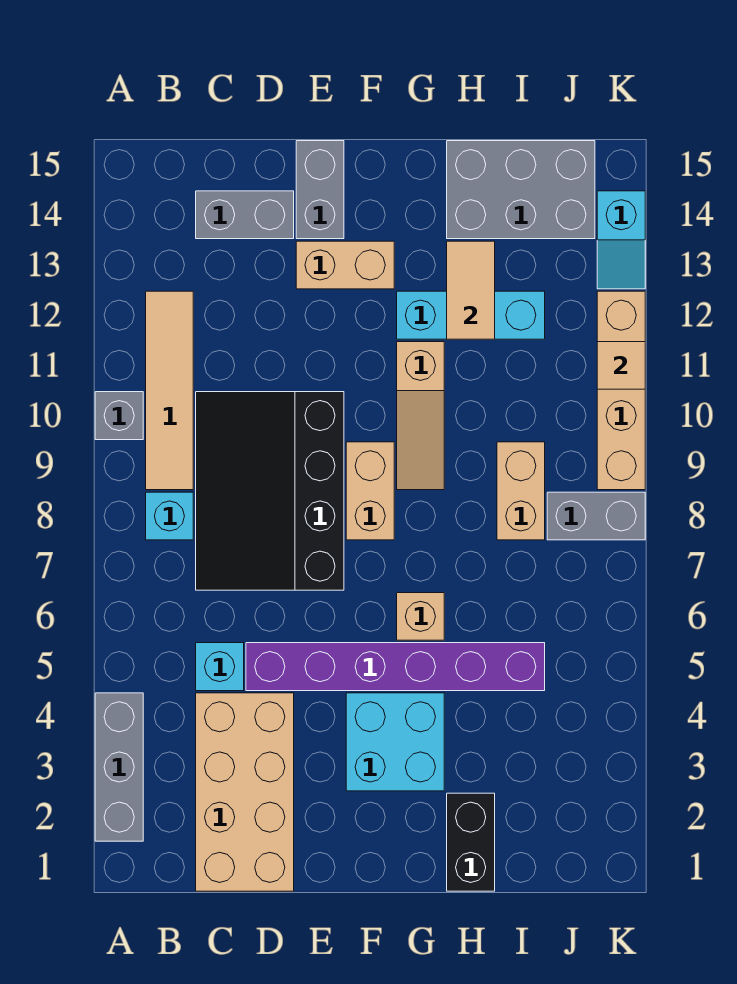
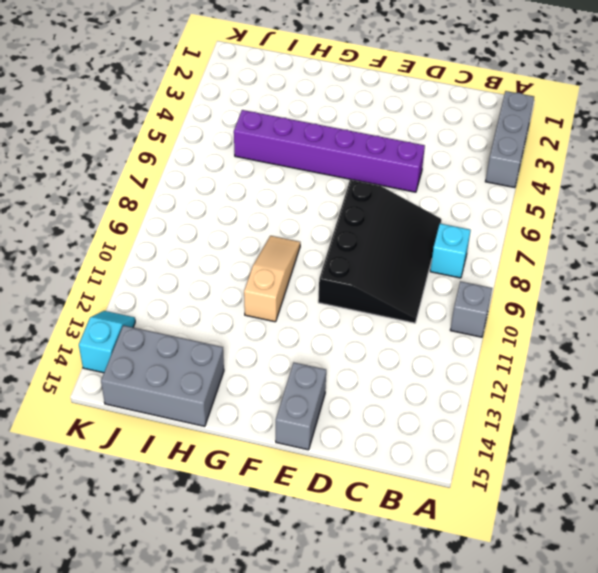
none -> tan tile B9:B12 level 1
none -> tan brick C1:D4 level 1
none -> cyan brick C5 level 1

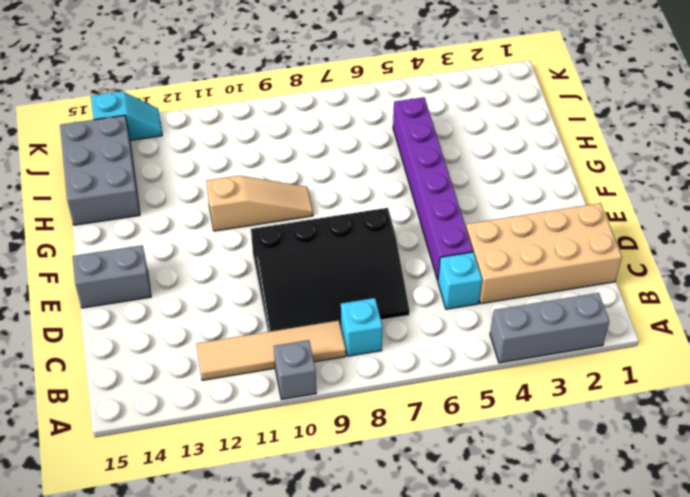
none -> grey brick C14:D14 level 1
none -> tan brick E13:F13 level 1
none -> cyan brick F3:G4 level 1

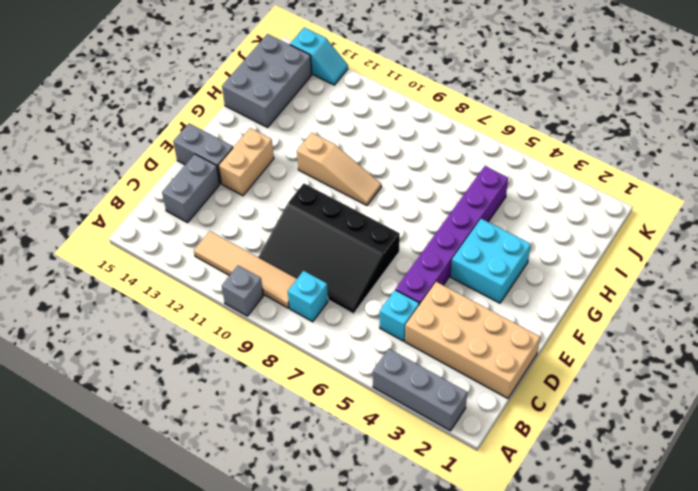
none -> tan brick F8:F9 level 1
none -> tan brick G6 level 1
none -> cyan brick G12:I12 level 1

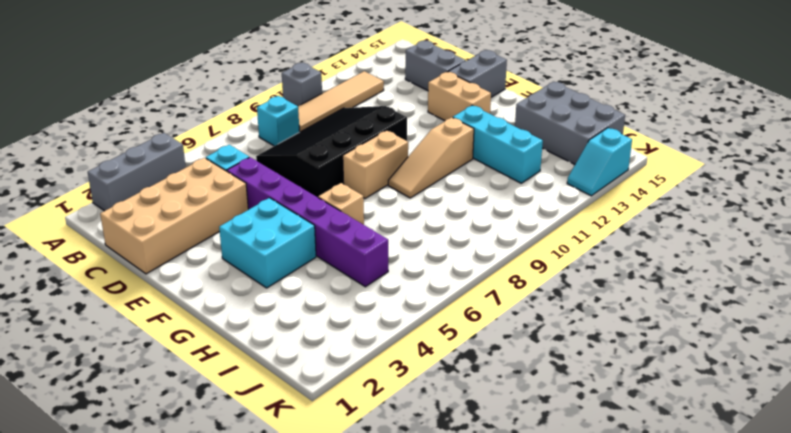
none -> black brick H1:H2 level 1
none -> tan brick I8:I9 level 1
none -> grey brick J8:K8 level 1

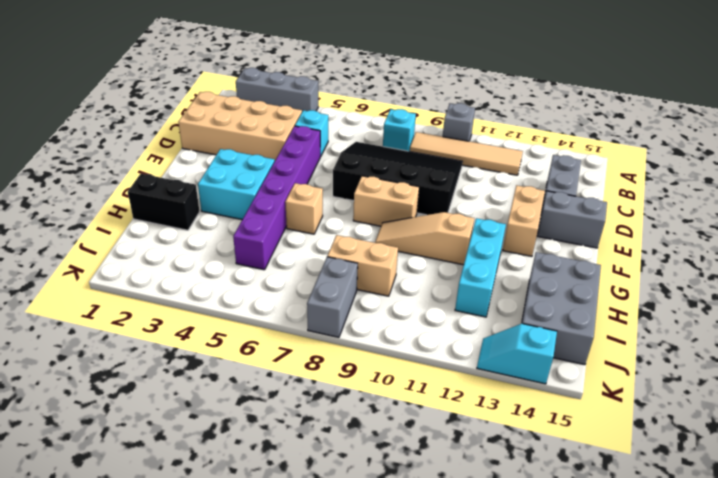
none -> tan brick K9:K12 level 1
none -> tan tile H12:H13 level 2
none -> tan tile K11 level 2

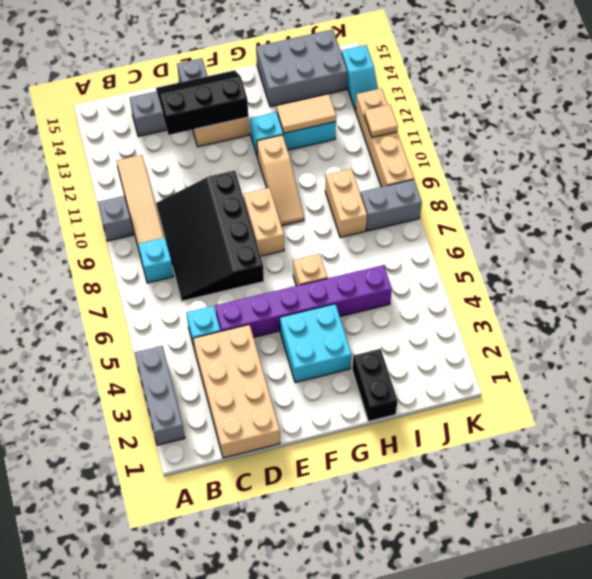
black slope D13:F14 level 2 top 13 -> none
tan tile H12:I12 level 2 -> tan tile H12:H13 level 2

